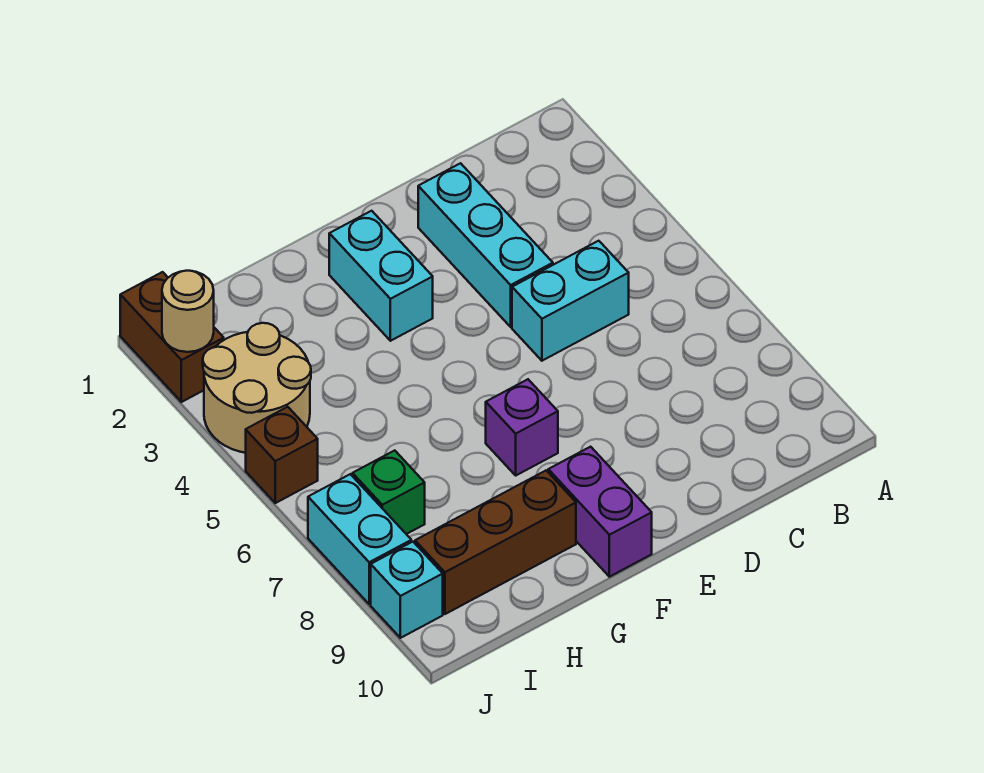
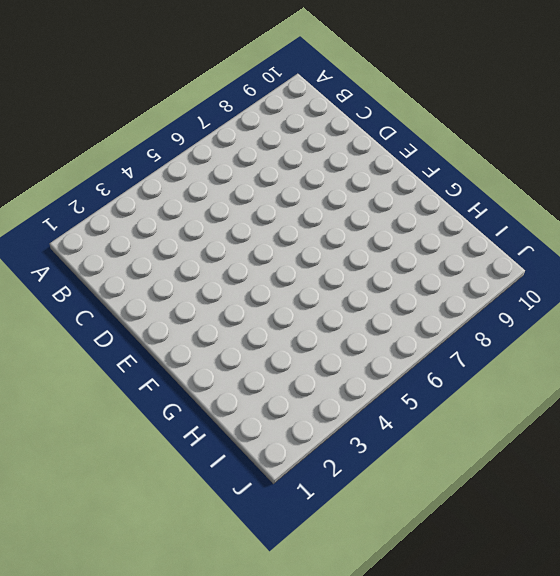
none -> cyan brick C5:D5 level 1
none -> cyan brick D2:D4 level 1
none -> cyan brick F2:F3 level 1

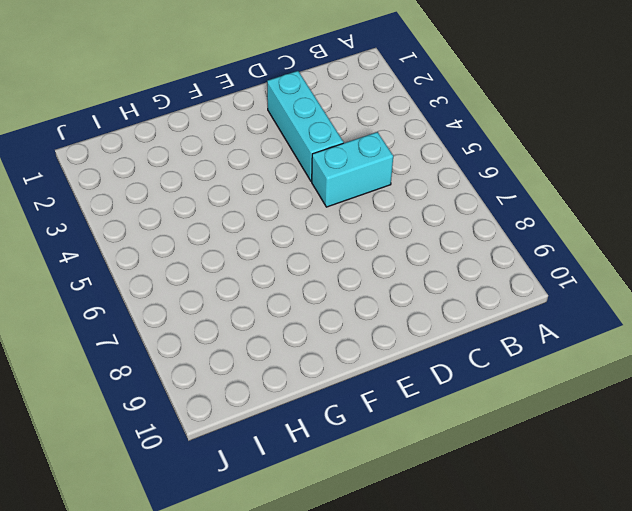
none -> cyan brick F2:F3 level 1
none -> purple brick F7 level 1
none -> purple brick F9:F10 level 1

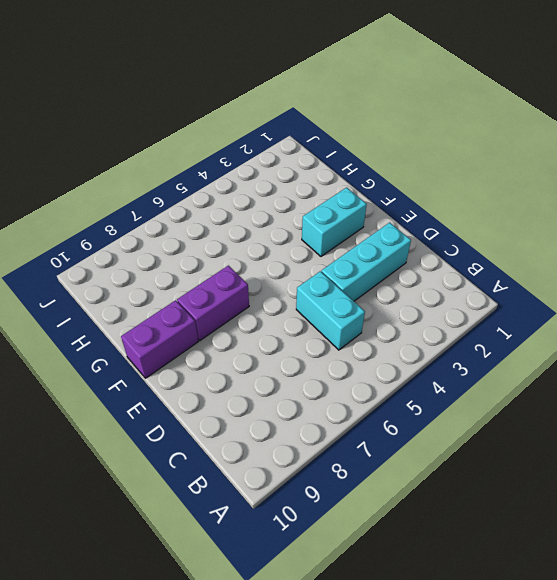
purple brick F7:F8 level 1 -> purple brick F7 level 1
none -> brown brick G9:I9 level 1
none -> tan round brick I3:J4 level 1
none -> green brick I7 level 1

